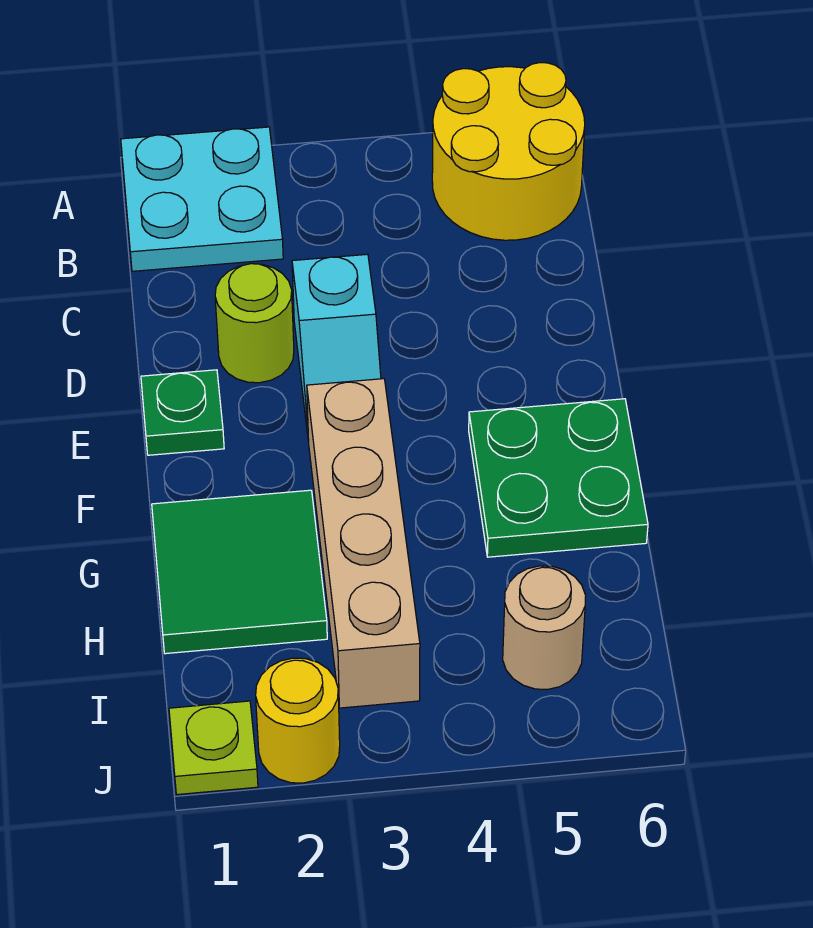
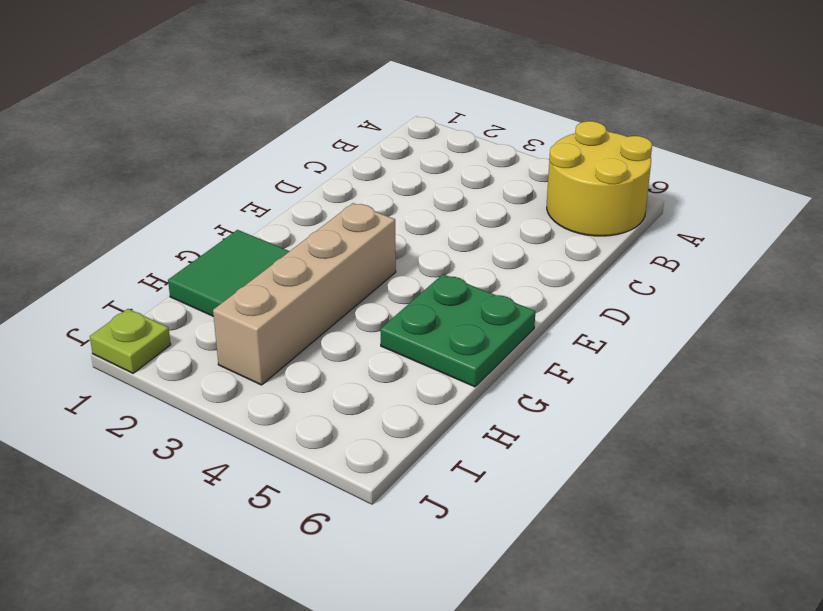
none -> cyan plate A1:B2 level 1
none -> lime round brick D2 level 1

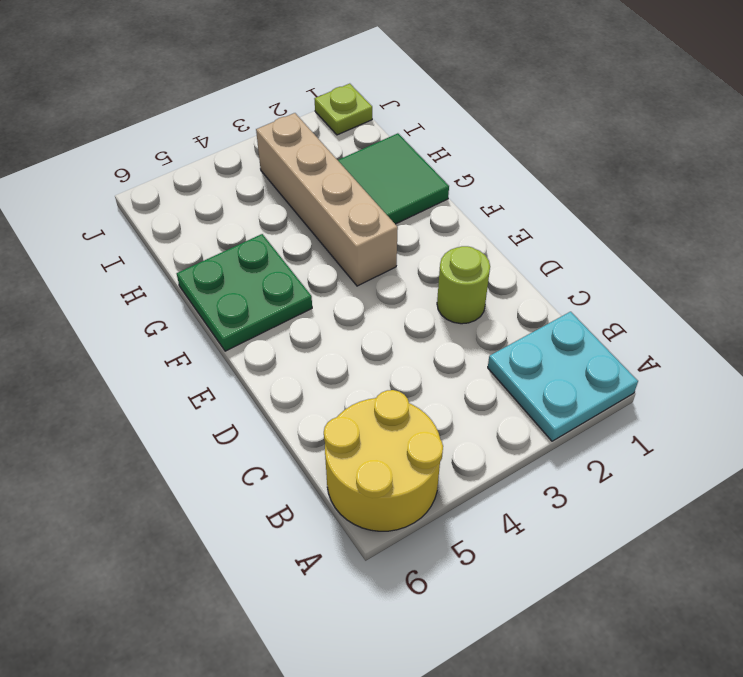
none -> cyan slope D3:E3 level 1 top D
none -> green plate E1 level 1

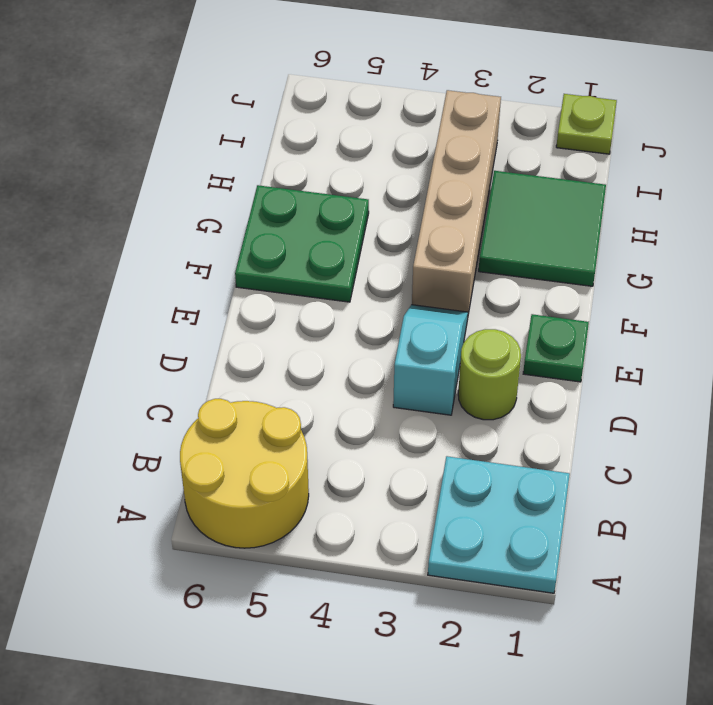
none -> tan round brick I5 level 1
none -> yellow round brick J2 level 1

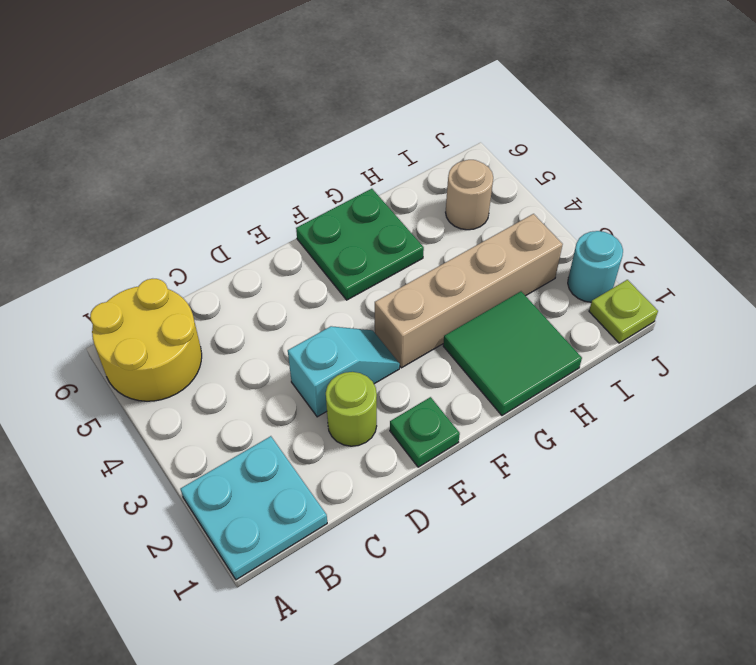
cyan round brick J2 level 1 -> yellow round brick J2 level 1

